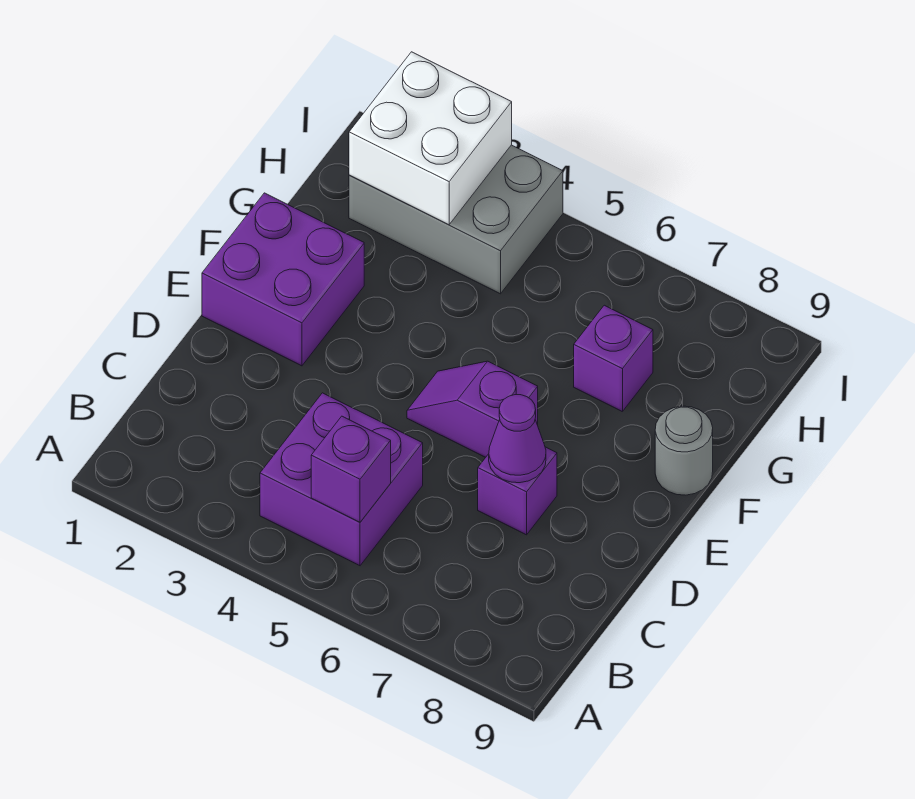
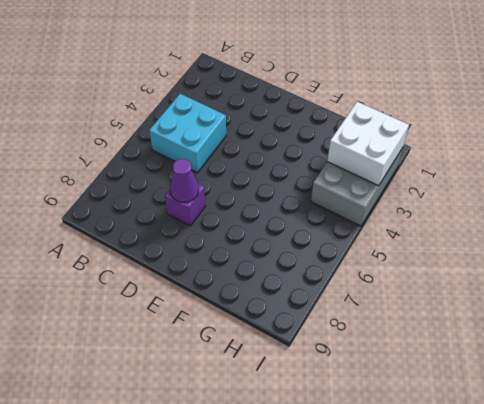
cyan brick B4:C5 level 1 -> purple brick B4:C5 level 1
none -> purple brick E1:F2 level 1
none -> purple slope E5:E6 level 1 top 6

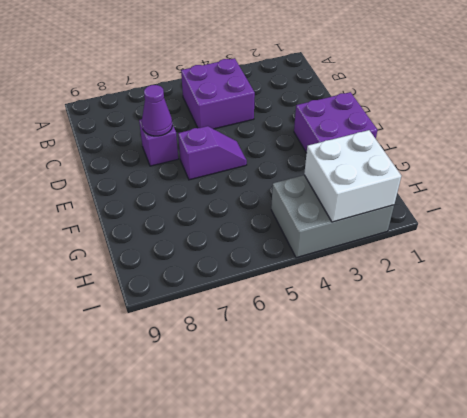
none -> grey round brick F9 level 1
none -> purple brick G7 level 1

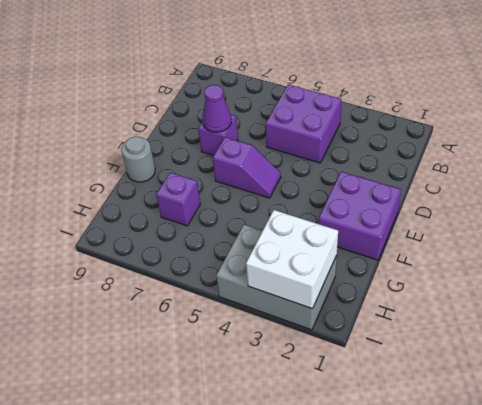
none -> purple brick B5 level 2

